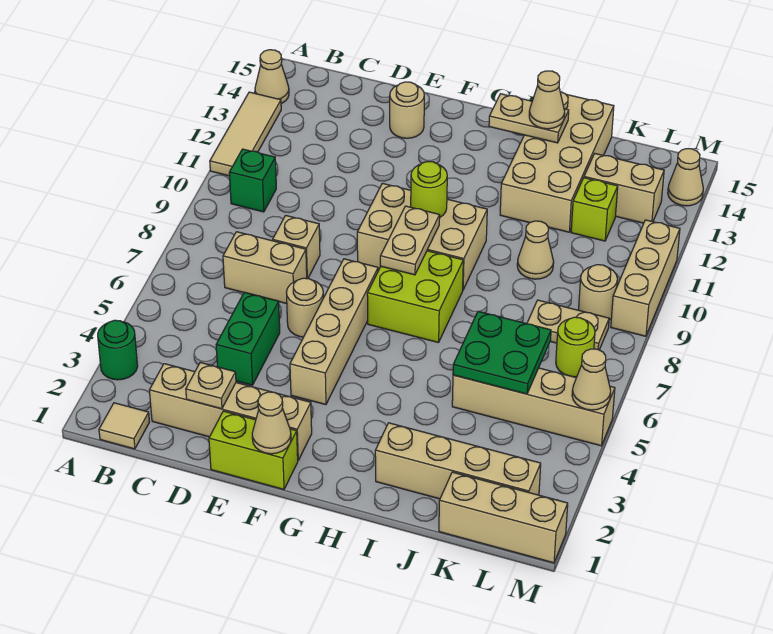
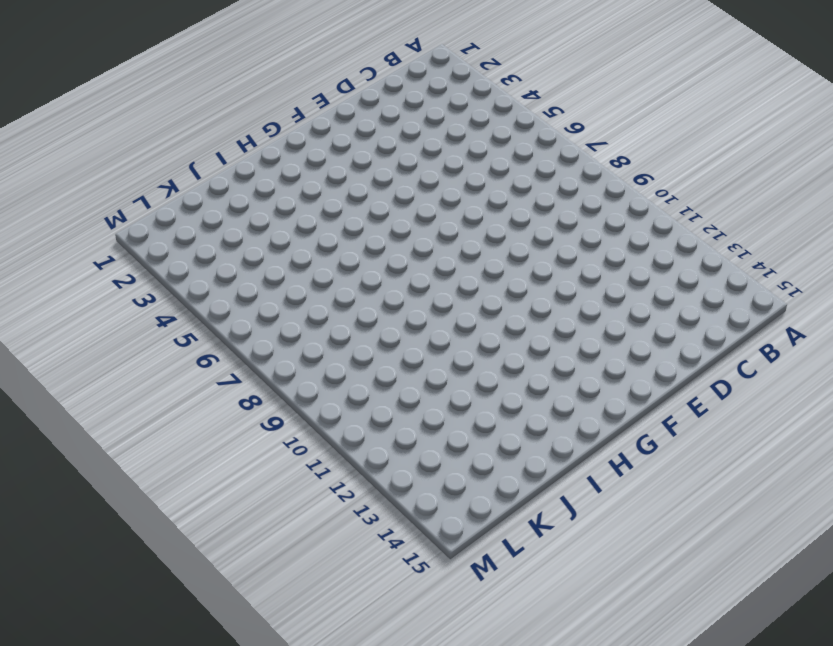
none -> green round brick A3 level 1
none -> tan tile A11:A13 level 1
none -> tan cone A14 level 1
none -> tan tile B1 level 1

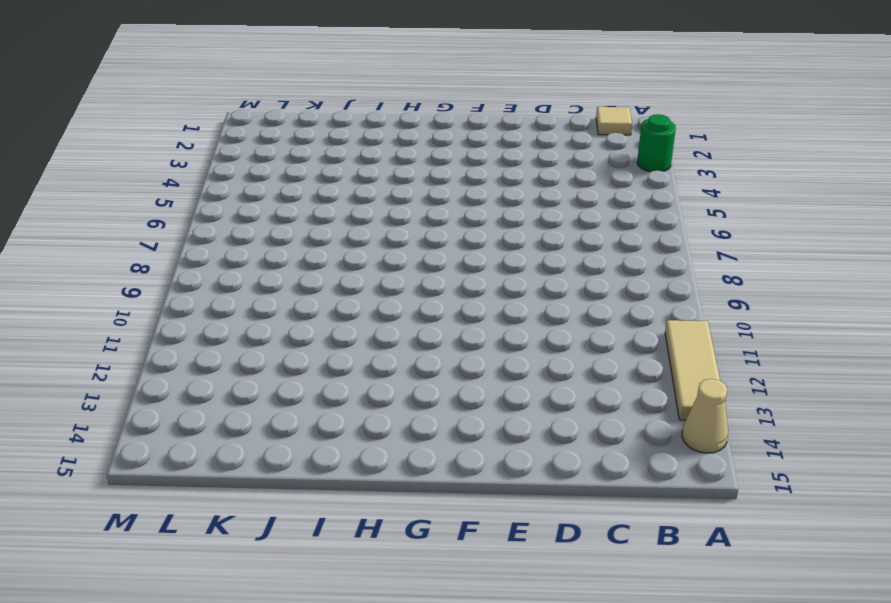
none -> green brick B10 level 1
none -> tan brick C2:F2 level 1
none -> tan brick C7:D7 level 1
none -> green brick D4:D5 level 1

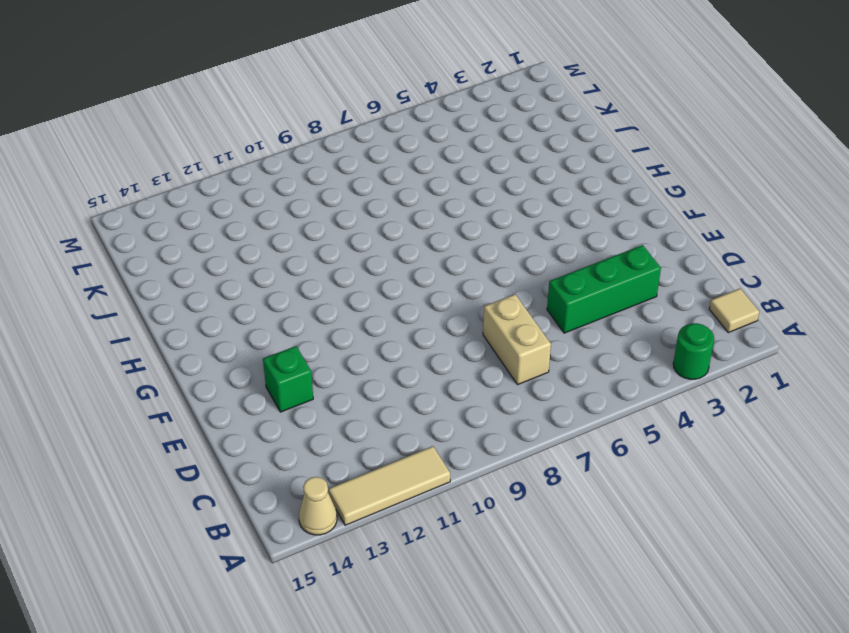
green brick D3:D5 level 1 -> green brick D4:D5 level 1
green brick E13 level 1 -> green brick B10 level 1
none -> tan brick C2:F2 level 1
none -> tan brick D8 level 1
none -> lime brick E1:F1 level 1
none -> tan round brick E6 level 1

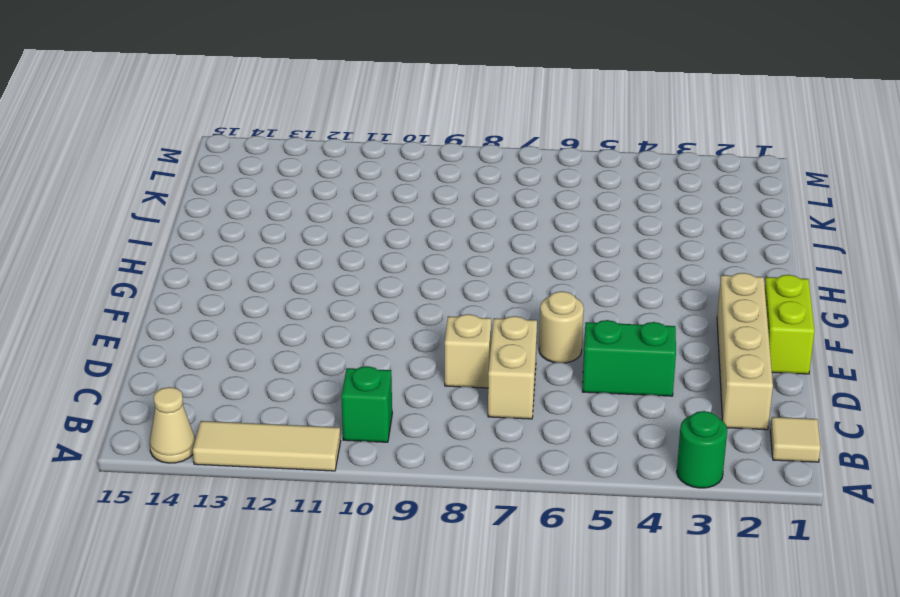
none -> tan round brick E14 level 1
none -> tan brick F4:F7 level 1
none -> tan brick F9:H10 level 1
none -> lime brick G7:H8 level 1

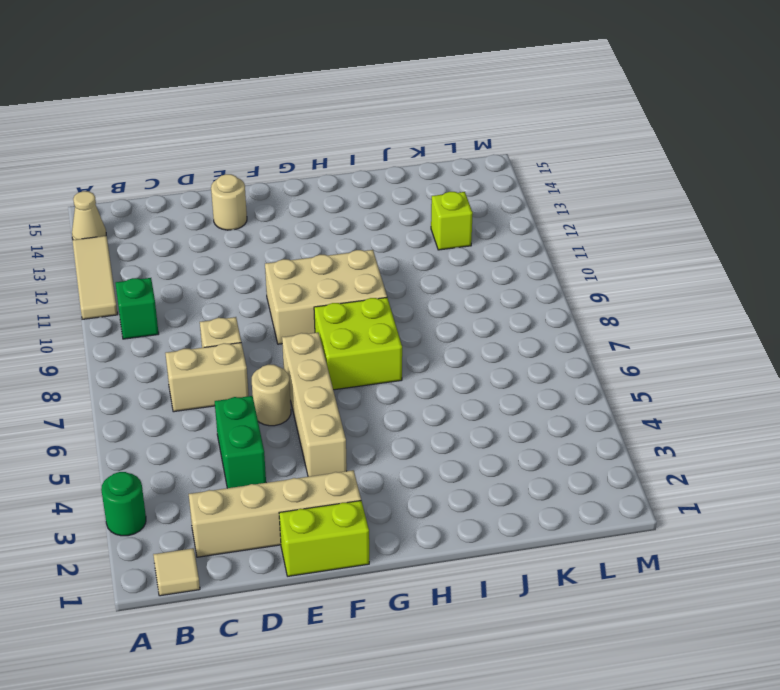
none -> tan brick I2:L2 level 1
none -> tan brick I12:J15 level 1
none -> tan brick J5:M5 level 1
none -> tan cone J10 level 1

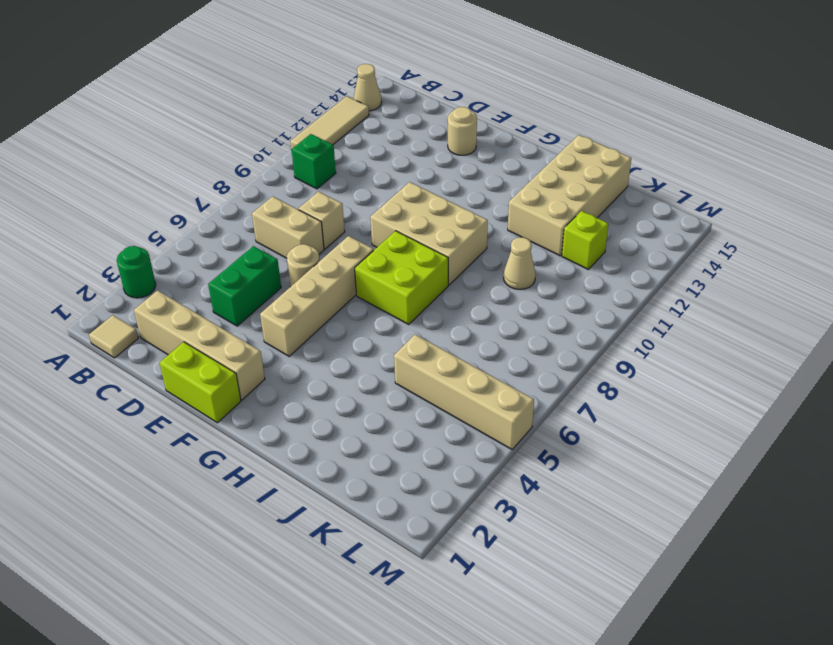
none -> tan brick I2:L2 level 1
none -> tan brick K1:M1 level 1
none -> tan plate K8:L8 level 1
none -> tan brick K13:L13 level 1

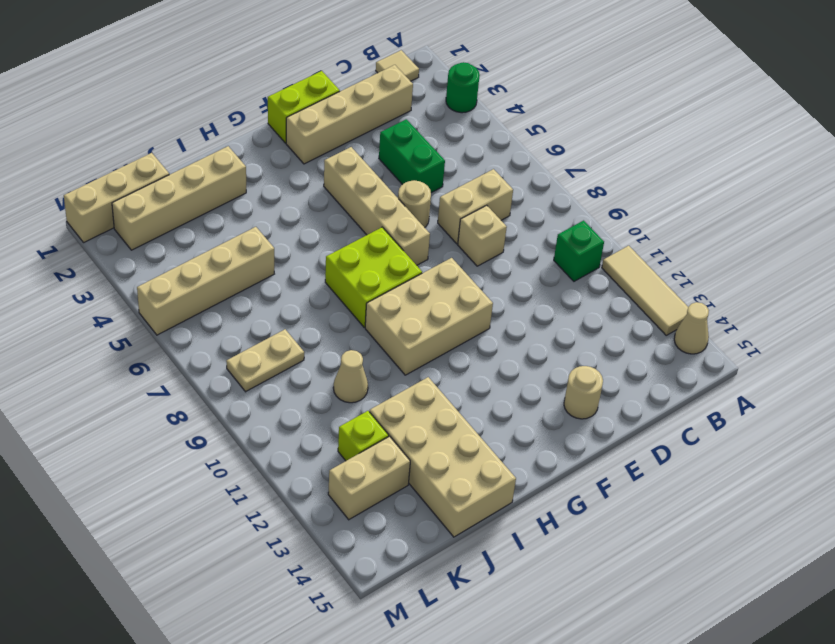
none -> lime round brick L7 level 1
none -> tan round brick L9 level 1
none -> tan brick M9:M11 level 1
none -> tan cone M14 level 1

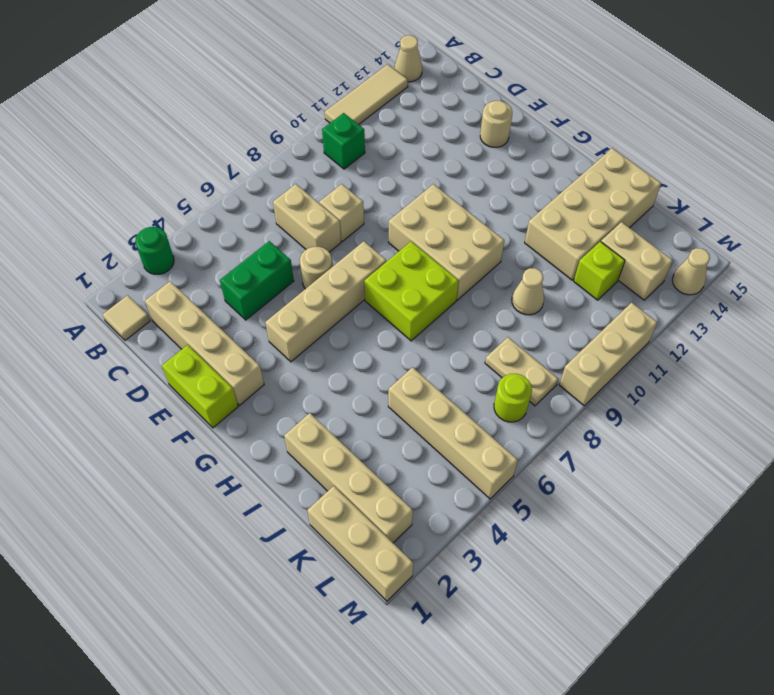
none -> tan round brick L9 level 1
none -> tan plate D2 level 2
none -> tan cone F1 level 2
none -> tan plate G8:G9 level 2

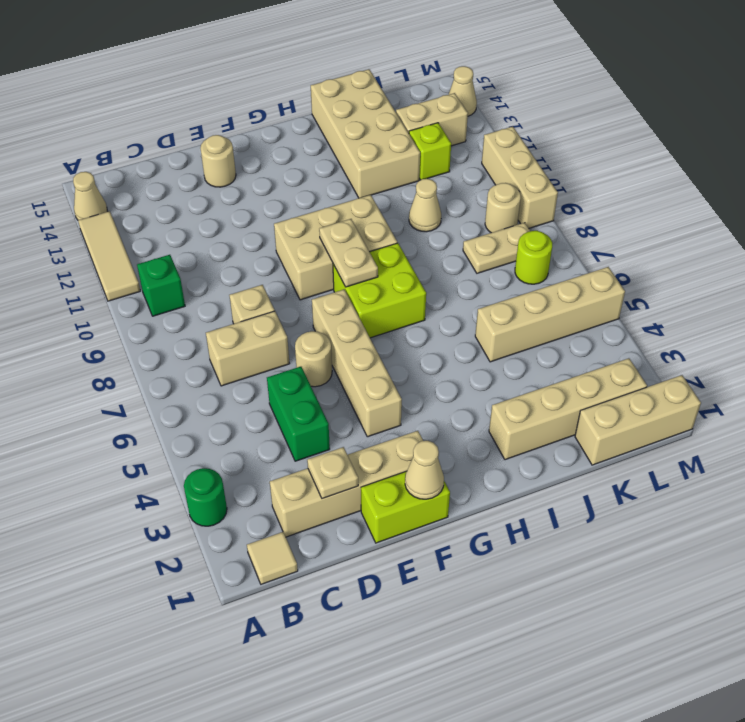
none -> lime round brick G10 level 2
none -> tan plate H14:I14 level 2
none -> green plate J5:K6 level 2
none -> tan cone M5 level 2

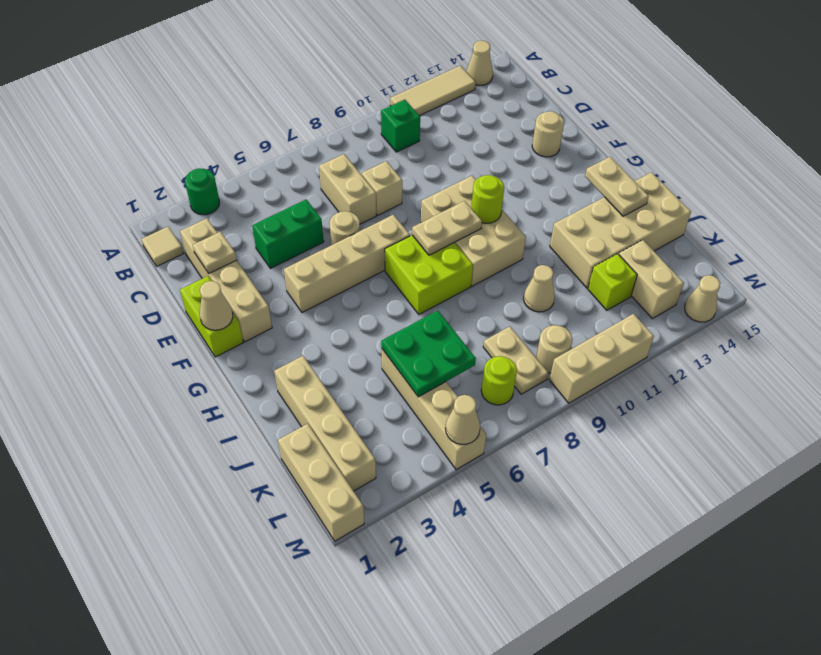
none -> tan cone I14 level 3

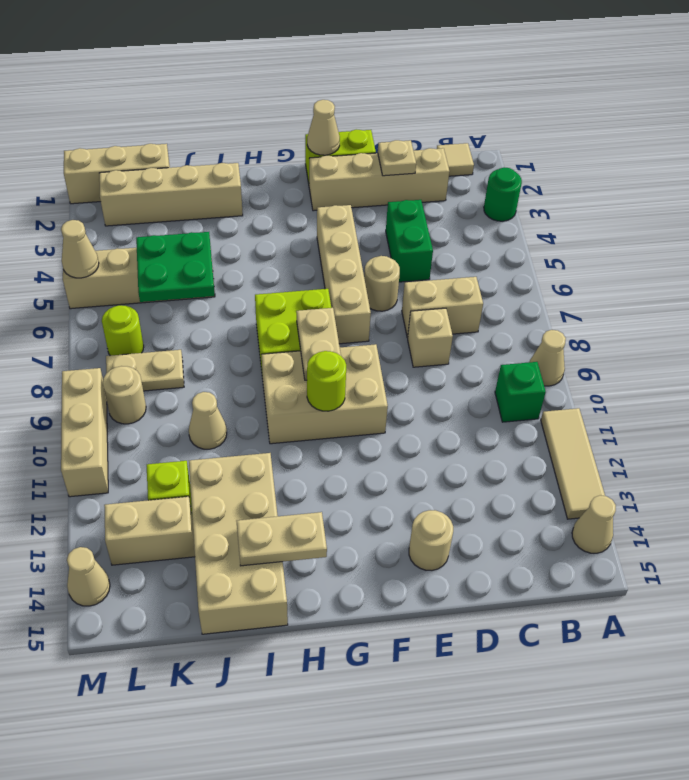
tan cone A9 level 1 -> tan cone I14 level 3

